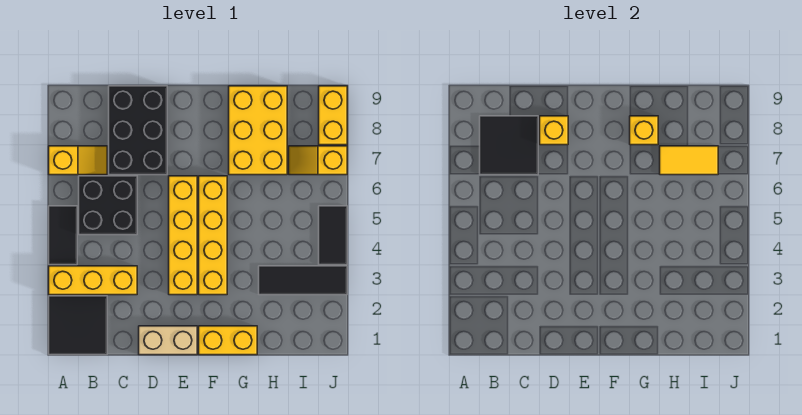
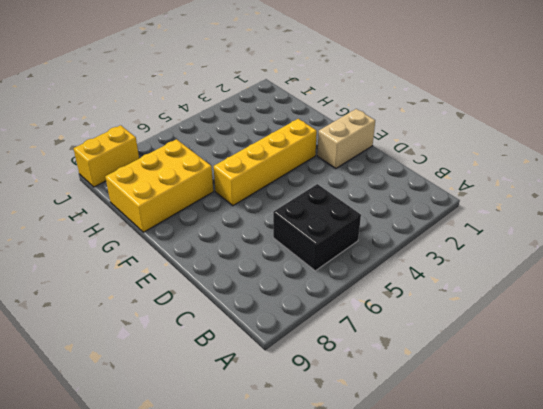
tan brick E1:E2 level 1 -> tan brick D1:E1 level 1
none -> black tile A1:B2 level 1
none -> yellow brick A3:C3 level 1
none -> black tile A4:A5 level 1

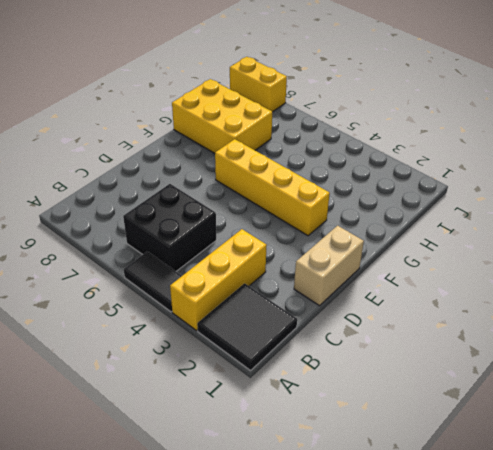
none -> yellow slope A7:B7 level 1 top A
none -> black brick C7:D9 level 1
none -> yellow brick E3:E6 level 1

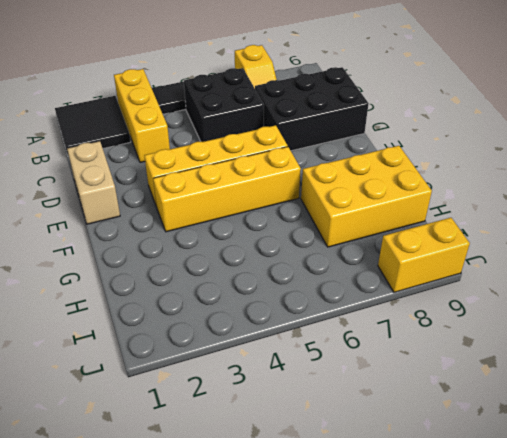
none -> yellow brick F1:G1 level 1
none -> black tile H3:J3 level 1
none -> yellow slope I7:J7 level 1 top J

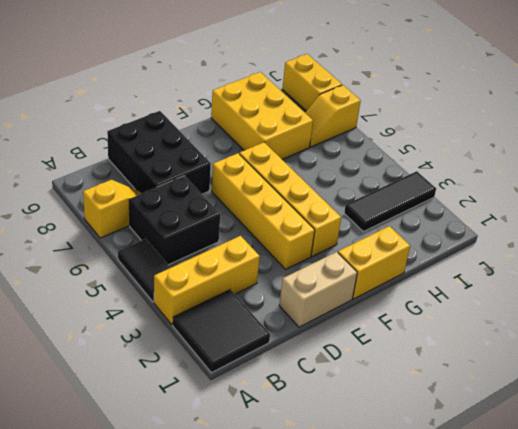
none -> black tile J4:J5 level 1
none -> black tile B7:C8 level 2
none -> yellow brick D8 level 2

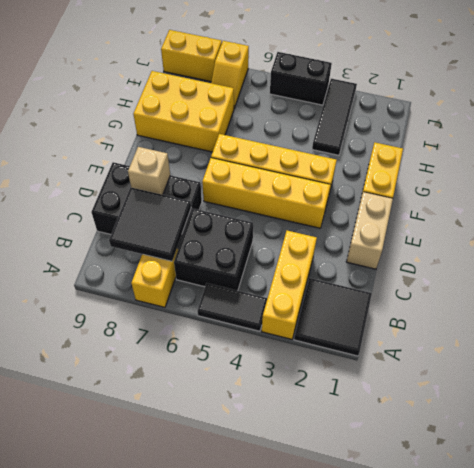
tan brick D8 level 2 -> yellow brick D8 level 2
black brick J4:J5 level 1 -> black tile J4:J5 level 1
none -> yellow brick G8 level 2
none -> yellow tile H7:I7 level 2

